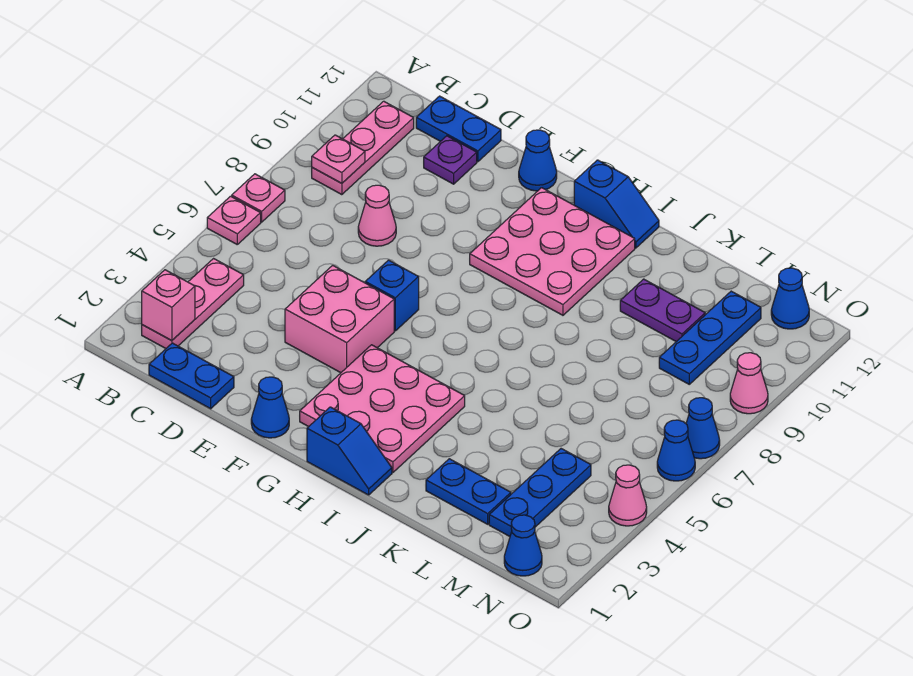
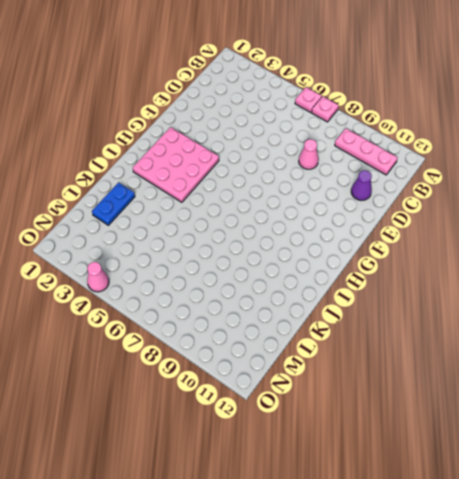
purple cone D11 level 1 -> purple plate D11 level 1
none -> pink plate B2:B4 level 1
none -> blue plate C1:D1 level 1
none -> blue plate C12:D12 level 1

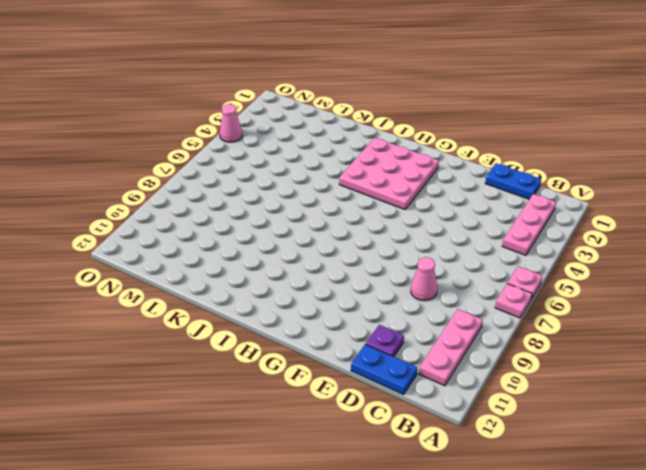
none -> pink brick E4:F5 level 1
none -> blue cone F1 level 1
none -> blue brick F6 level 1

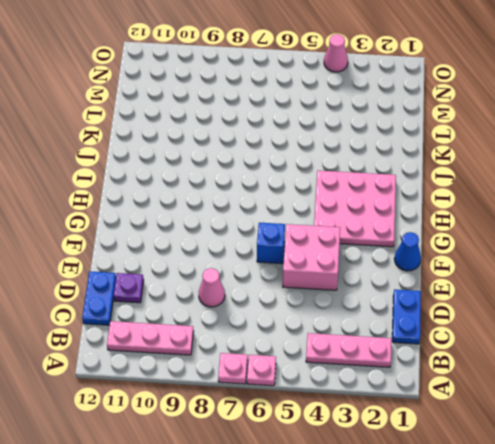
none -> blue cone F12 level 1
none -> pink plate G9:I11 level 1
none -> blue slope H1:I1 level 1 top H

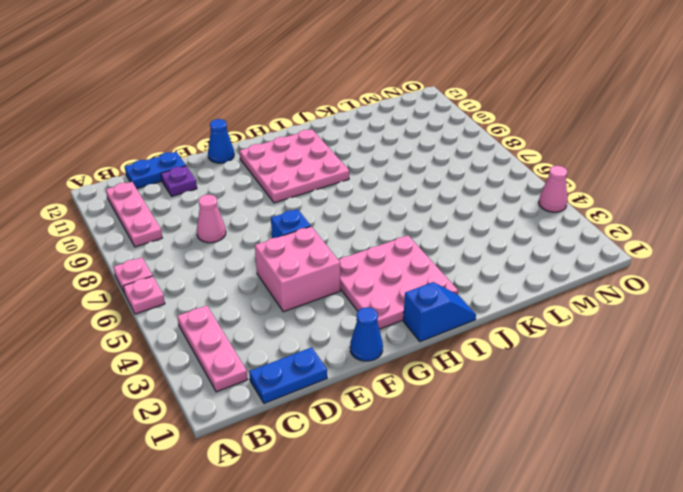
none -> blue slope H12:I12 level 1 top H
none -> blue plate K2:L2 level 1
none -> purple plate K10:L10 level 1

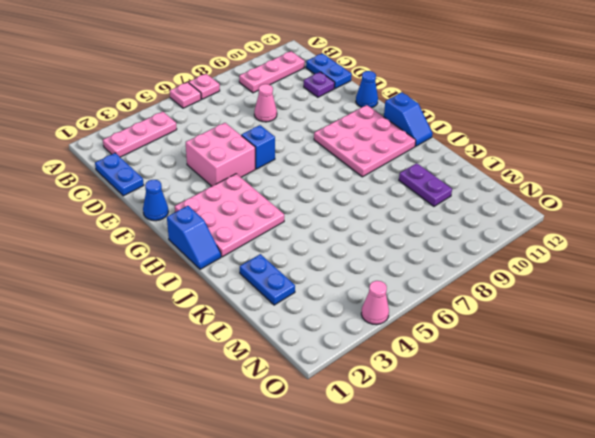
none -> blue plate M2:M4 level 1
none -> blue plate M9:M11 level 1
none -> blue cone N1 level 1

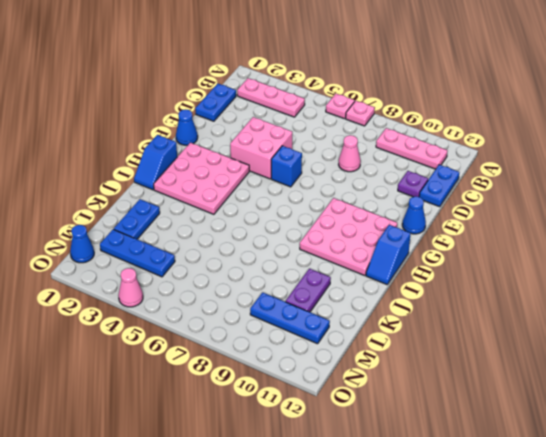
none -> blue cone N12 level 1
none -> blue cone O6 level 1
none -> blue cone O7 level 1

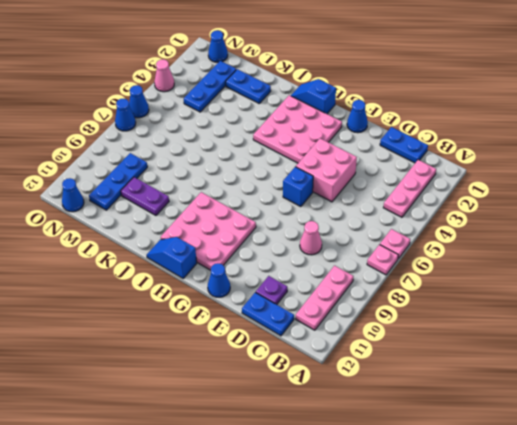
none -> pink cone O9 level 1
none -> pink brick B2 level 2
none -> pink plate B9 level 2

